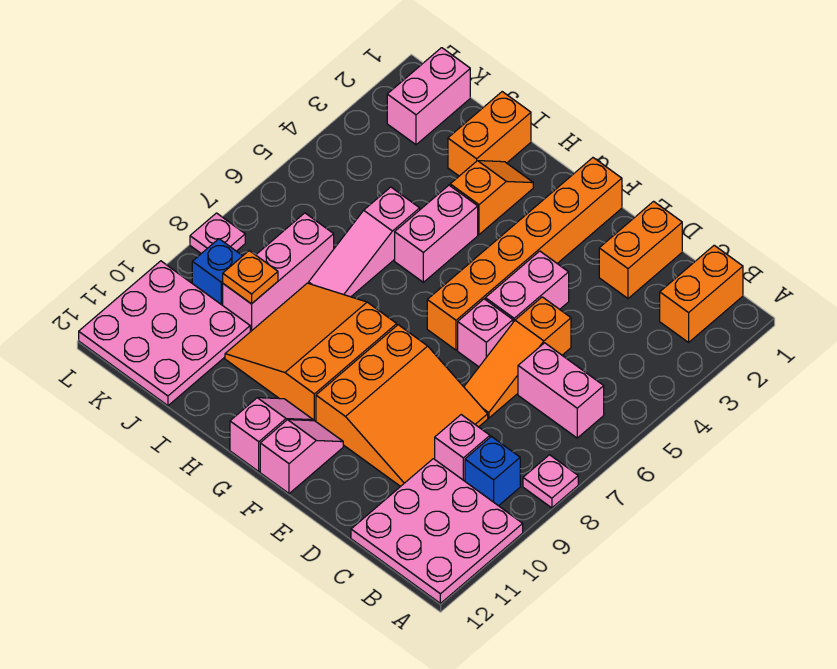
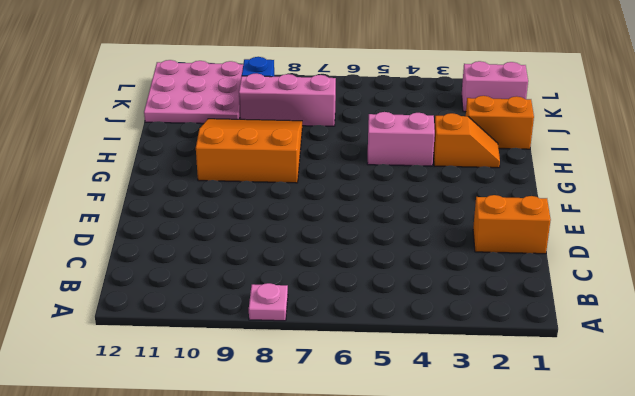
none -> pink plate A10:C12 level 1
none -> orange brick B1:B2 level 1
none -> pink brick B6:C6 level 1

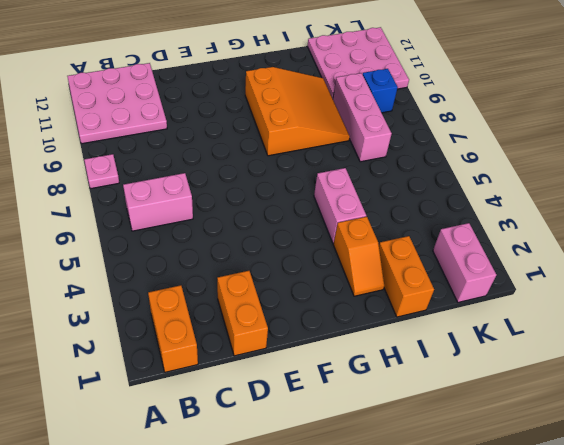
none -> blue brick B9 level 1
none -> pink brick C9 level 1
none -> orange slope D5:D7 level 1 top 5

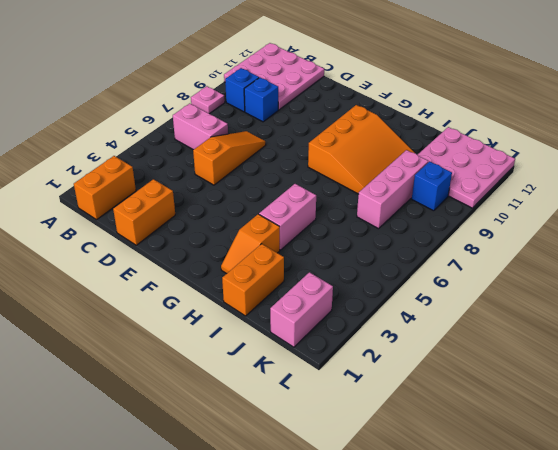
blue brick C9 level 1 -> pink brick C9 level 1
none -> orange slope D8:F10 level 1 top F
none -> pink brick E4:E5 level 1
none -> pink brick E6 level 1

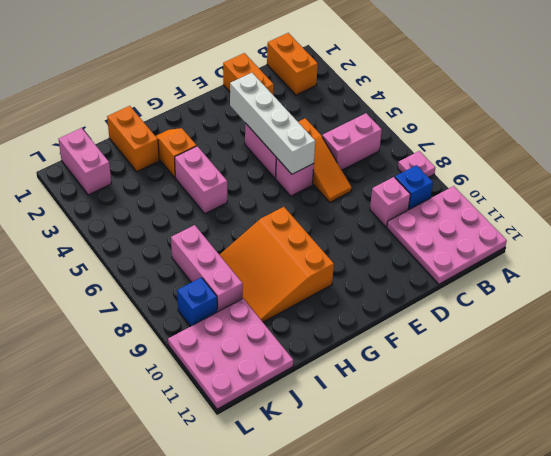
white brick E3:E6 level 2 -> none
none -> orange slope D8:F10 level 1 top F
none -> orange brick F1:F6 level 1
none -> pink slope F11:F12 level 1 top 12

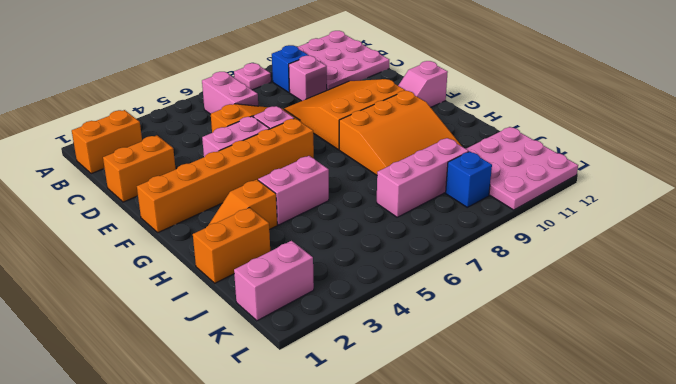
none -> pink slope G11:G12 level 1 top 12
none -> pink slope I5:I7 level 1 top 5
none -> pink plate L8 level 1

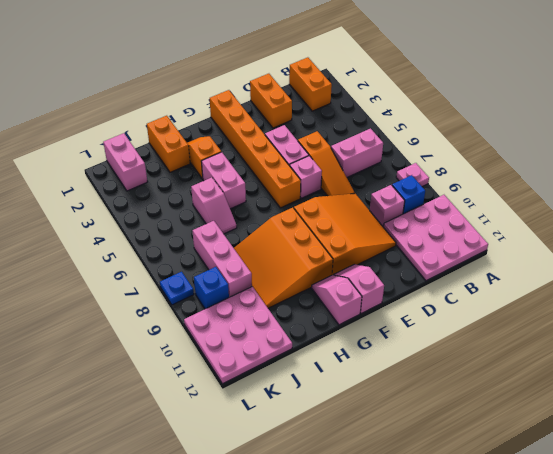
pink slope I5:I6 level 1 top 5 -> pink slope I5:I7 level 1 top 5
blue plate L8 level 1 -> pink plate L8 level 1
none -> orange plate J9 level 2

